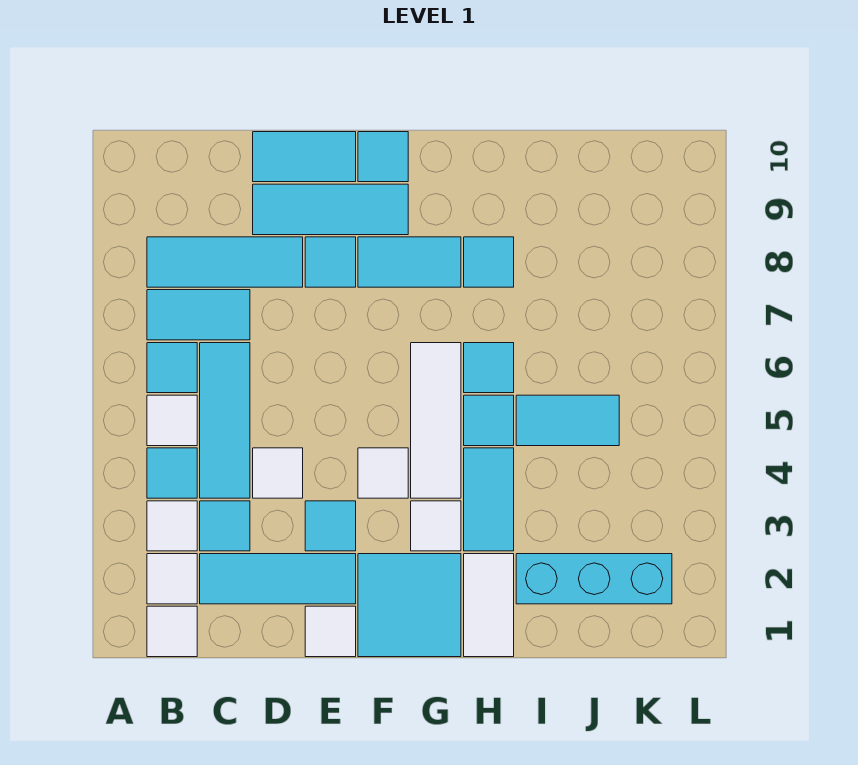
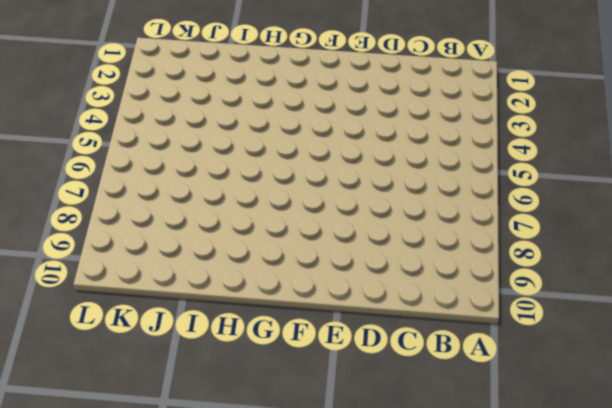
none -> white tile B1 level 1
none -> white tile B2 level 1
none -> white tile B3 level 1
none -> cyan tile B4 level 1

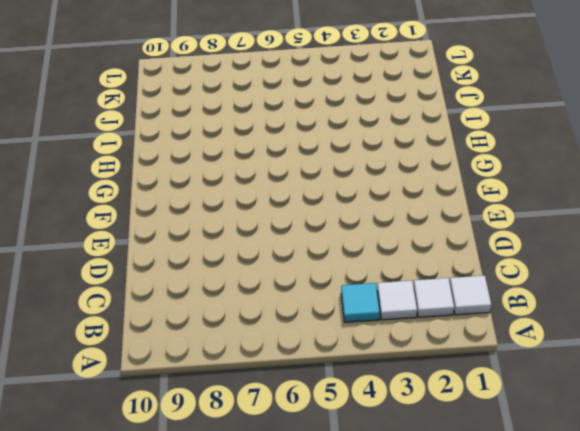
none -> white tile B5 level 1
none -> cyan tile B6 level 1
none -> cyan tile B7:C7 level 1
none -> cyan tile B8:D8 level 1

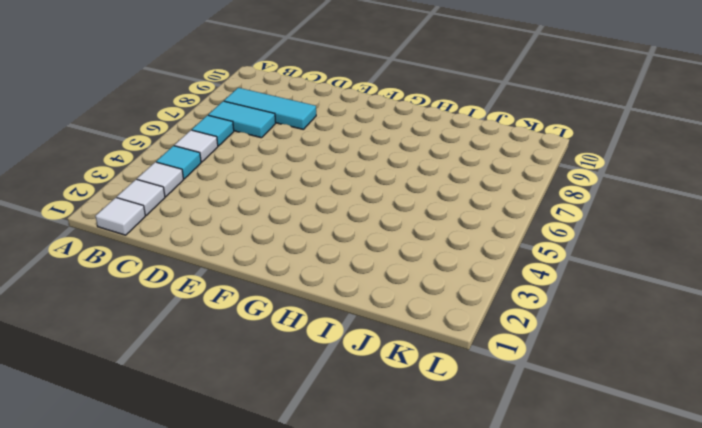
none -> cyan tile C2:E2 level 1
none -> cyan tile C3 level 1
none -> cyan tile C4:C6 level 1
none -> white tile D4 level 1

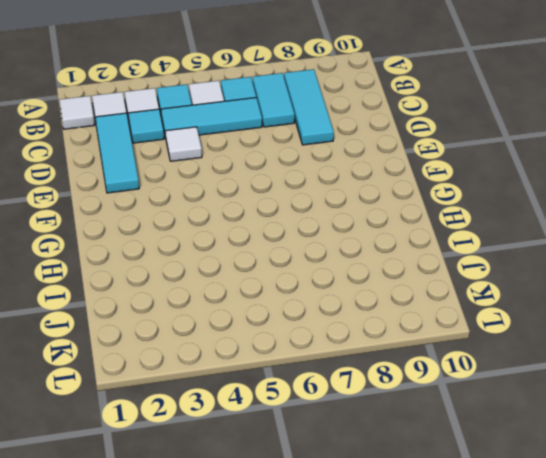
none -> cyan tile D9:F9 level 1
none -> cyan tile D10:E10 level 1
none -> white tile E1 level 1
none -> cyan tile E3 level 1

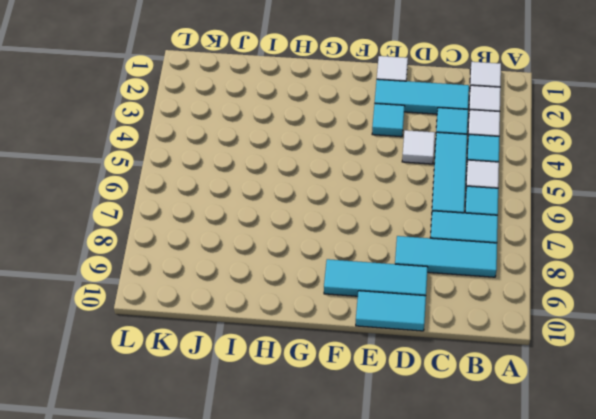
none -> cyan tile E8 level 1
none -> cyan tile F1:G2 level 1
none -> white tile F4 level 1
none -> cyan tile F8:G8 level 1

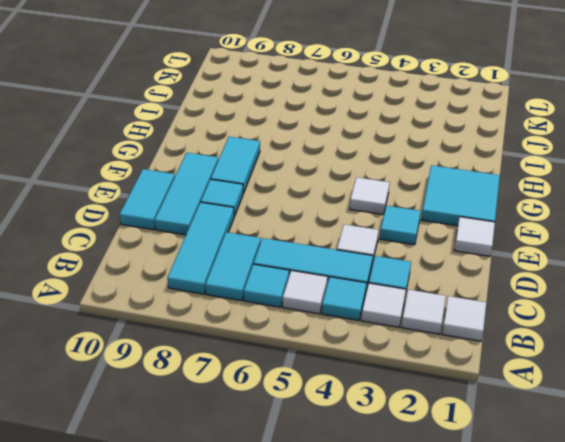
none -> cyan tile C2:E2 level 1
none -> cyan tile F10 level 1
none -> white tile G3 level 1
none -> white tile G4:G6 level 1

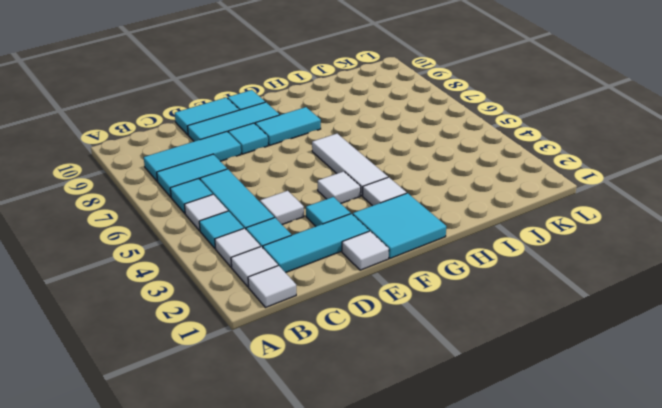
none -> white tile H1:H2 level 1
none -> cyan tile H3:H4 level 1
none -> cyan tile H5 level 1
none -> cyan tile H6 level 1

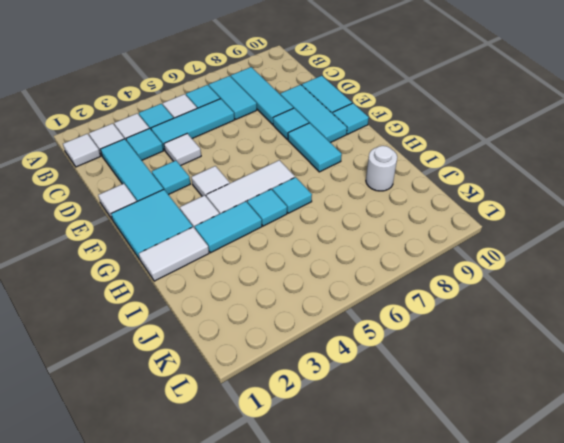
white round brick I9 level 1 -> none
none -> cyan tile H8 level 1
none -> cyan brick I2:K2 level 1
none -> cyan tile I5:J5 level 1

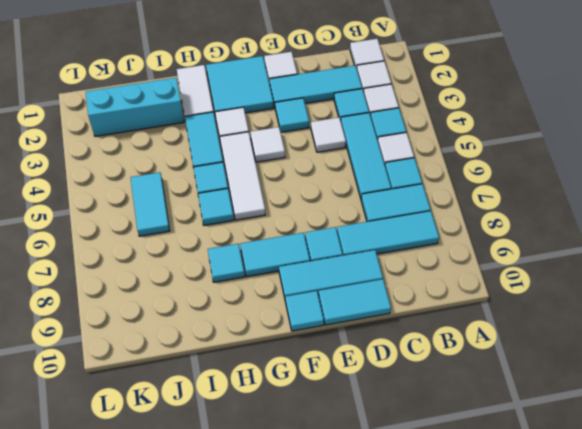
cyan tile J5:J6 level 1 -> cyan tile I5:J5 level 1

